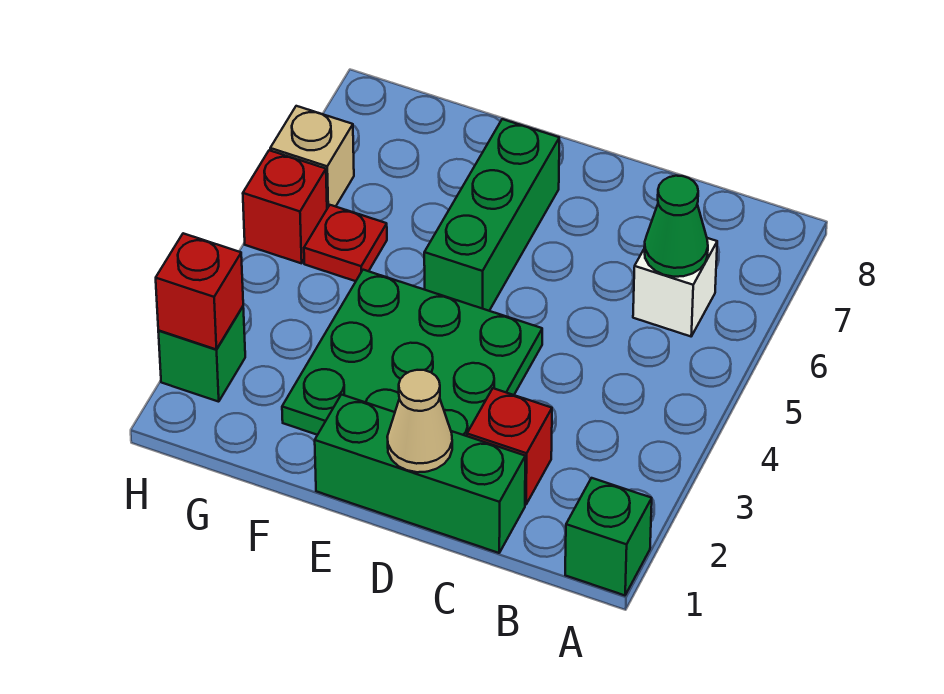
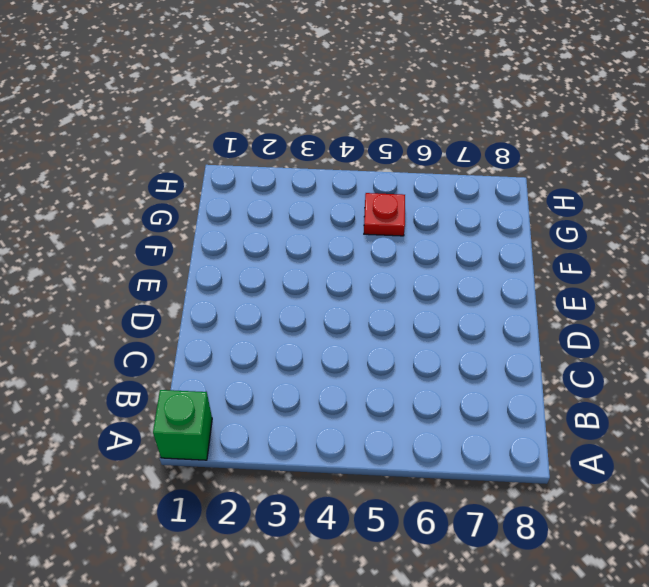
none -> white brick B6 level 1
none -> green brick C1:E1 level 1
none -> red brick C2 level 1

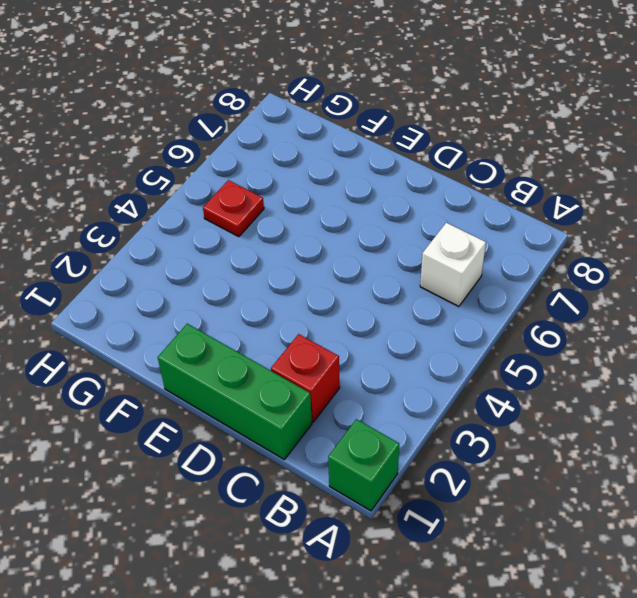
none -> green plate D2:F4 level 1
none -> green brick E5:E7 level 1
none -> green brick H2 level 1

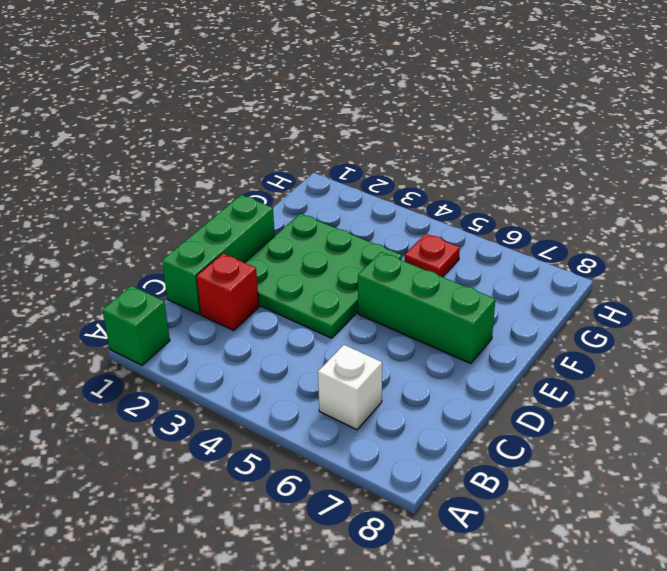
none -> green brick H2 level 1
none -> red brick H5 level 1
none -> tan brick H6 level 1

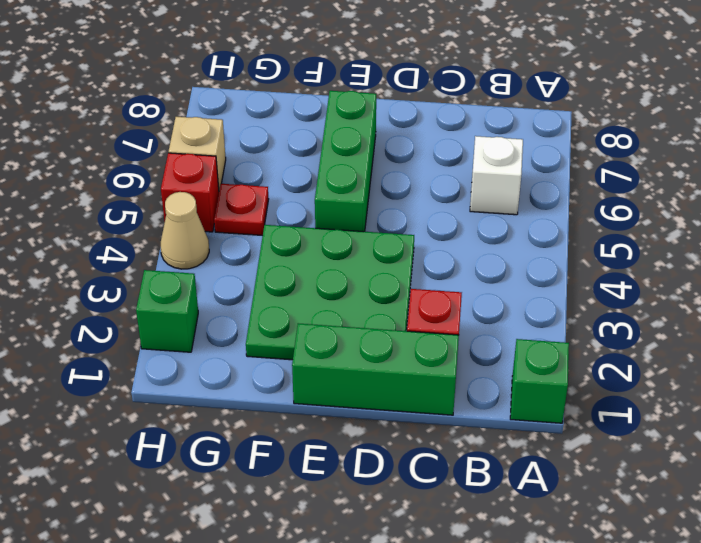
tan cone H4 level 1 -> tan cone D1 level 2
none -> green cone B6 level 2
none -> red brick H2 level 2

